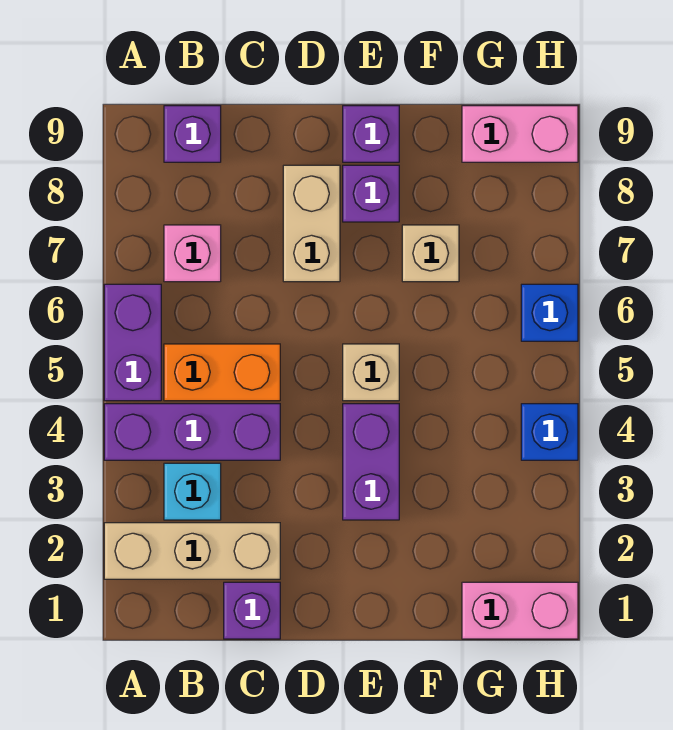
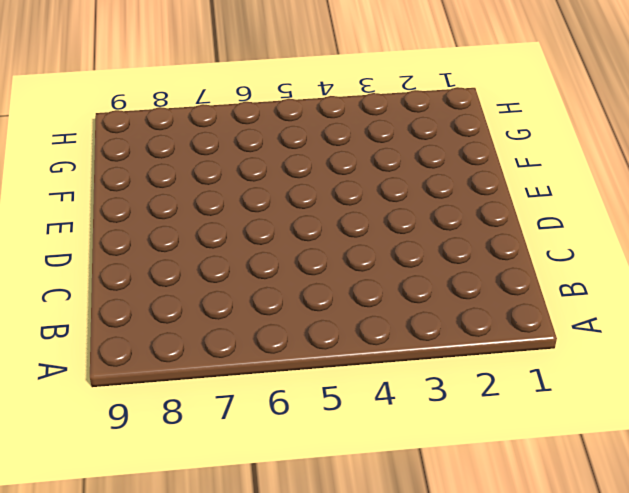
none -> tan brick A2:C2 level 1
none -> purple brick A4:C4 level 1
none -> purple brick A5:A6 level 1

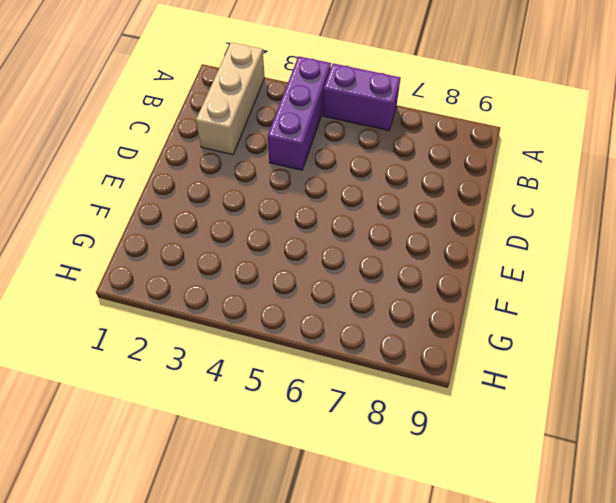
none -> cyan brick B3 level 1
none -> orange brick B5:C5 level 1
none -> pink brick B7 level 1

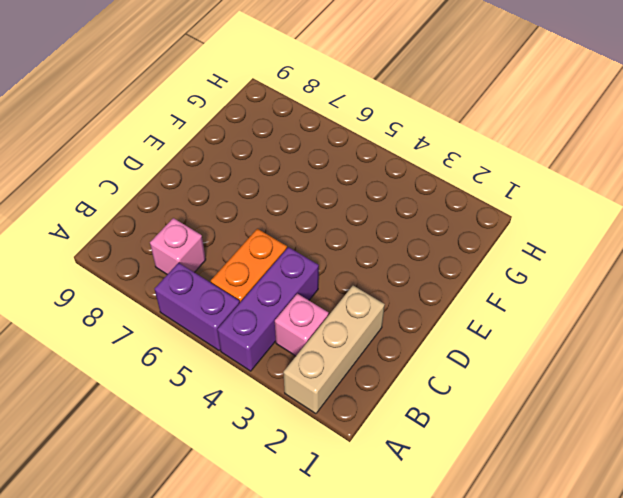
pink brick B3 level 1 -> cyan brick B3 level 1
none -> purple brick B9 level 1
none -> purple brick C1 level 1
none -> tan brick D7:D8 level 1

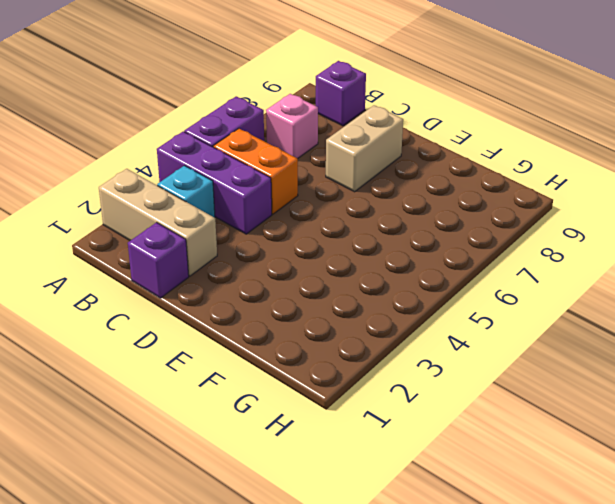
none -> purple brick E3:E4 level 1
none -> tan brick E5 level 1
none -> purple brick E8 level 1

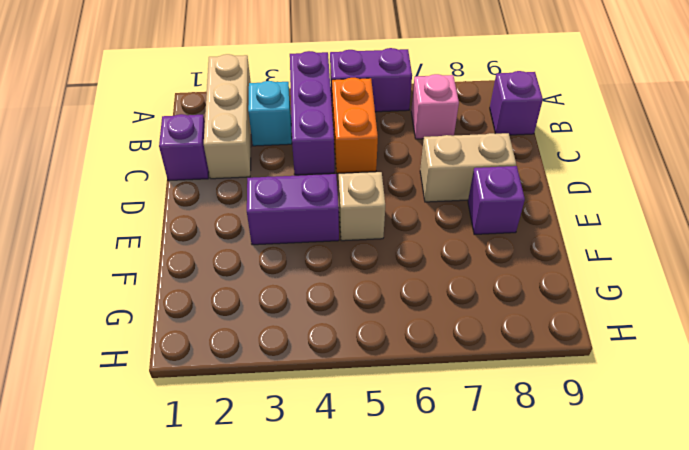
none -> purple brick E9 level 1
none -> tan brick F7 level 1
none -> pink brick G1:H1 level 1

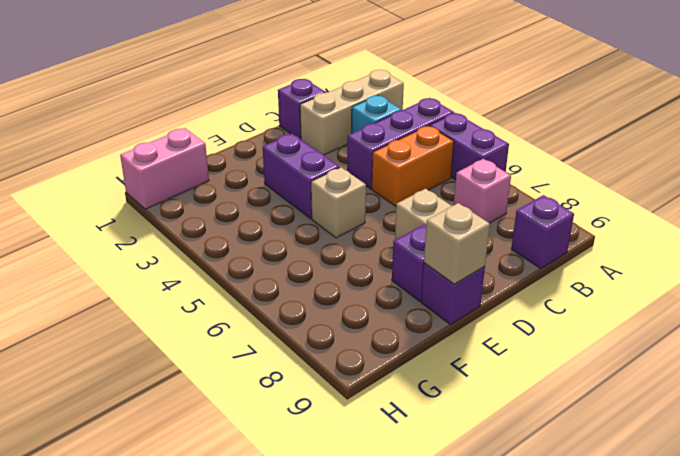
tan brick E9 level 2 -> tan brick F7 level 1
none -> pink brick G9:H9 level 1
none -> blue brick H4 level 1
none -> blue brick H6 level 1

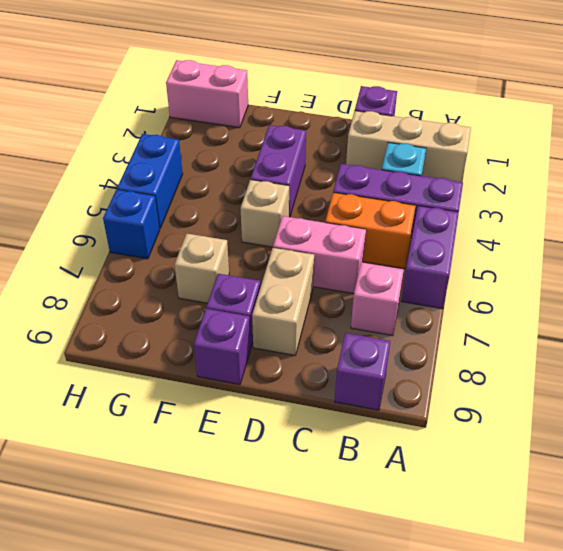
pink brick C6:D6 level 1 -> pink brick G9:H9 level 1
blue brick H4:H5 level 1 -> blue brick H4 level 1

